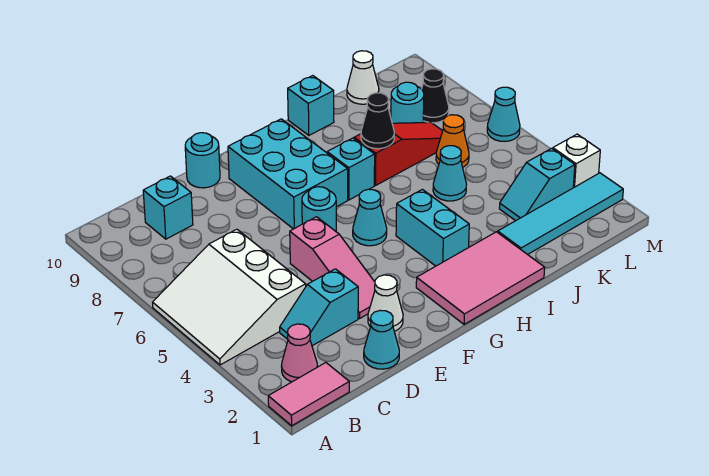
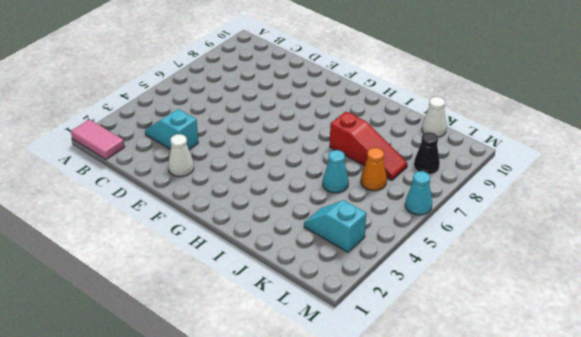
none -> white slope A4:C6 level 1 top C
none -> pink cone B2 level 1
none -> cyan brick C9 level 1

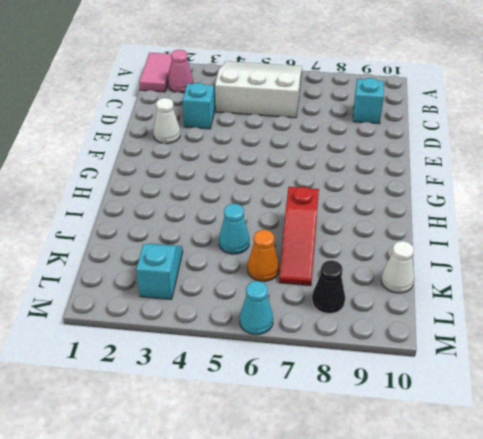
none -> cyan cone D1 level 1
none -> pink slope E3:E5 level 1 top 5
none -> cyan round brick E10 level 1

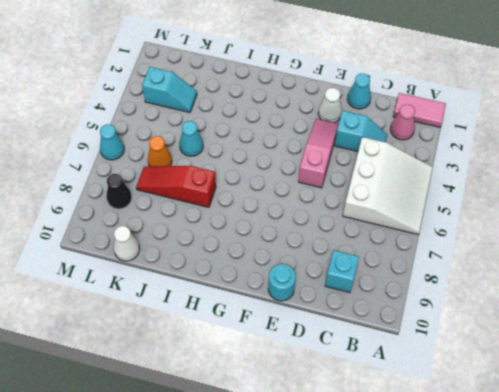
none -> cyan round brick F6 level 1
none -> cyan brick F7:G9 level 1
none -> pink tile G1:I2 level 1

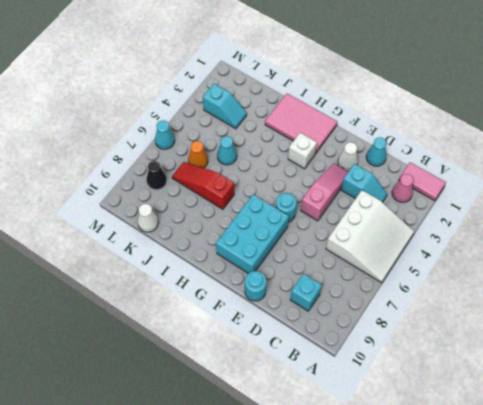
white brick G3 level 1 -> white brick M3 level 1
none -> cyan cone G5 level 1
none -> cyan brick H3:H4 level 1
none -> cyan brick H7 level 1

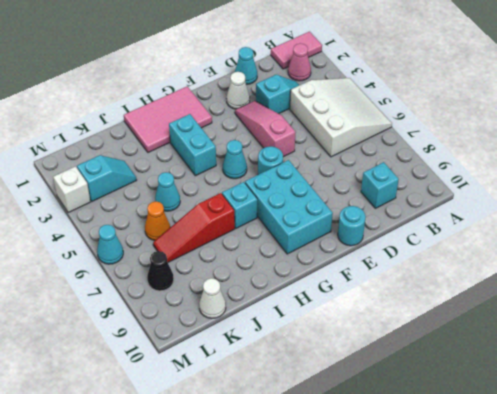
none -> cyan brick I10 level 1
none -> cyan tile J2:M2 level 1
none -> cyan round brick K8 level 1

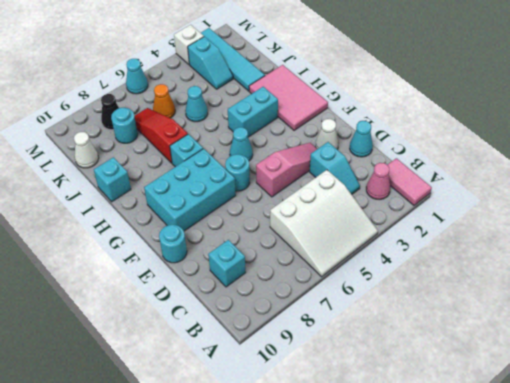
none -> black cone I7 level 2

